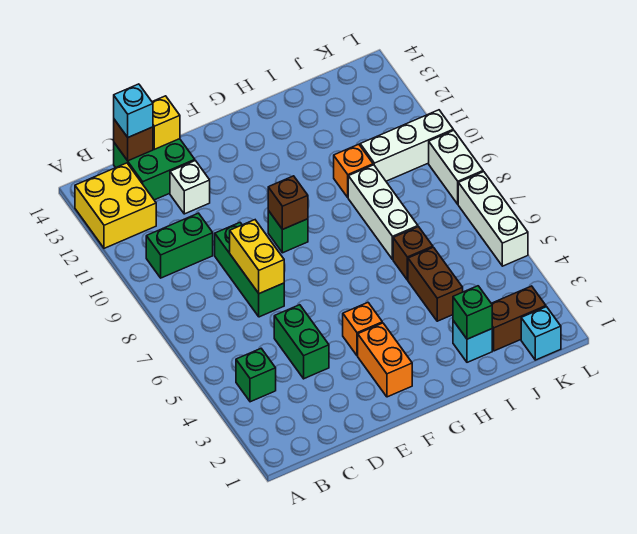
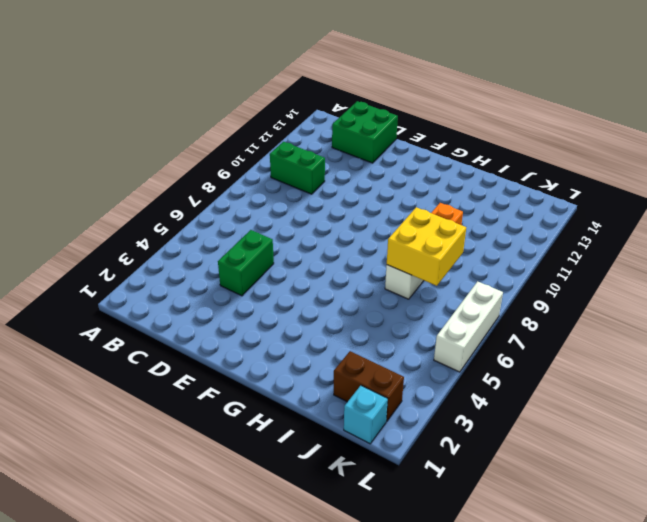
yellow brick I7:J8 level 2 -> yellow brick A12:B13 level 1
none -> green brick B4 level 1
none -> green brick D7:D9 level 1
none -> white brick D12 level 1

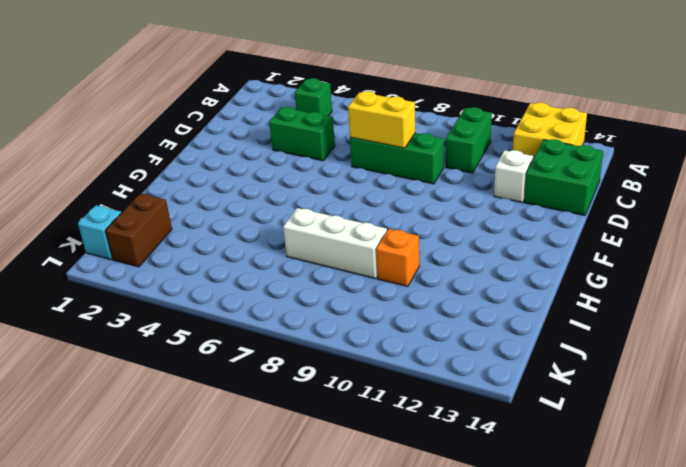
none -> orange brick F2:F3 level 1
none -> orange brick F4 level 1
none -> green brick F9 level 1

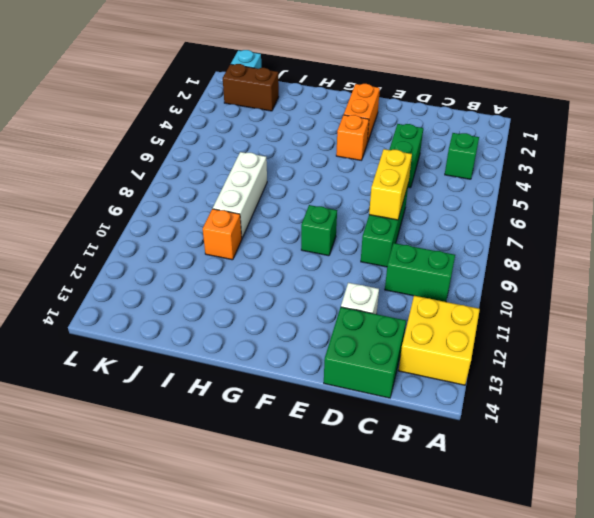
none -> cyan brick I2 level 1
none -> brown brick I4:I5 level 1
none -> brown brick I6 level 1

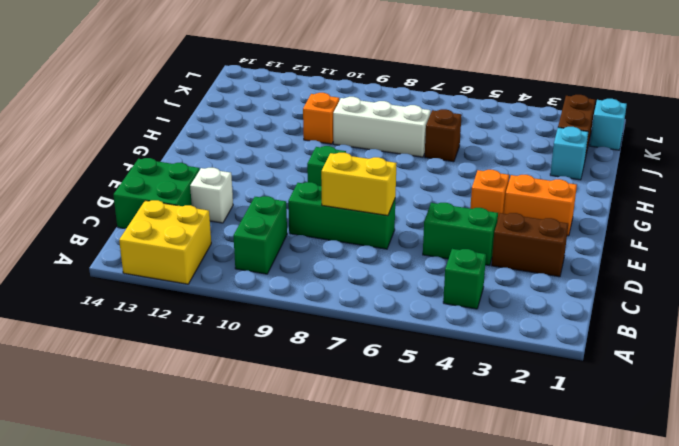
brown brick D2:D3 level 1 -> brown brick I4:I5 level 1
none -> white brick J10:L10 level 1
none -> white brick L5:L7 level 1
none -> white brick L8:L9 level 1

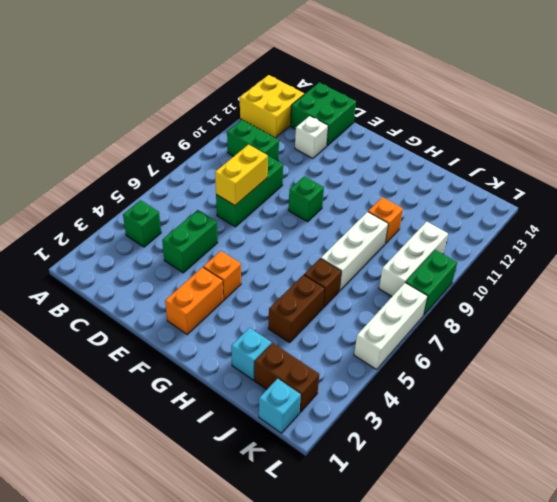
white brick K8:K10 level 1 -> white brick J10:L10 level 1
green brick L8:L9 level 1 -> white brick L8:L9 level 1
none -> brown brick C14 level 2
none -> yellow brick D14 level 2
none -> brown brick F9 level 2

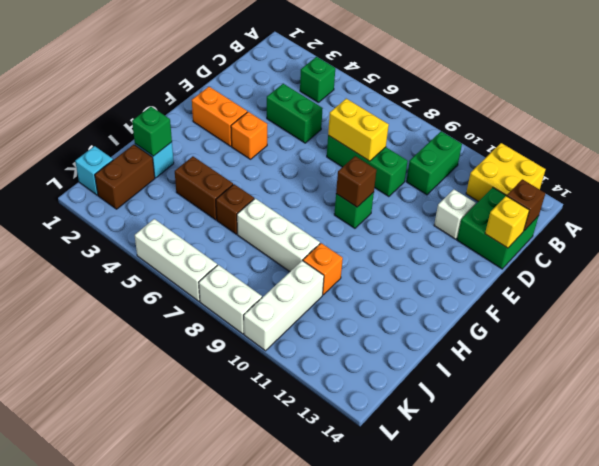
none -> cyan brick C14 level 3

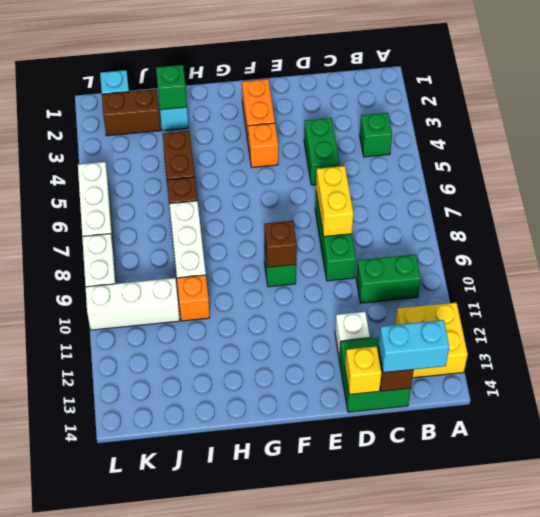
cyan brick B14:C14 level 3 -> cyan brick C14 level 3

